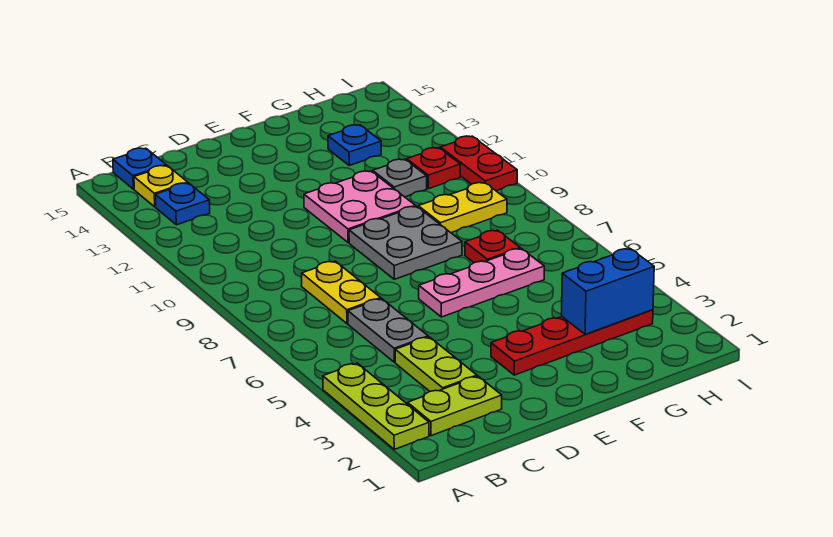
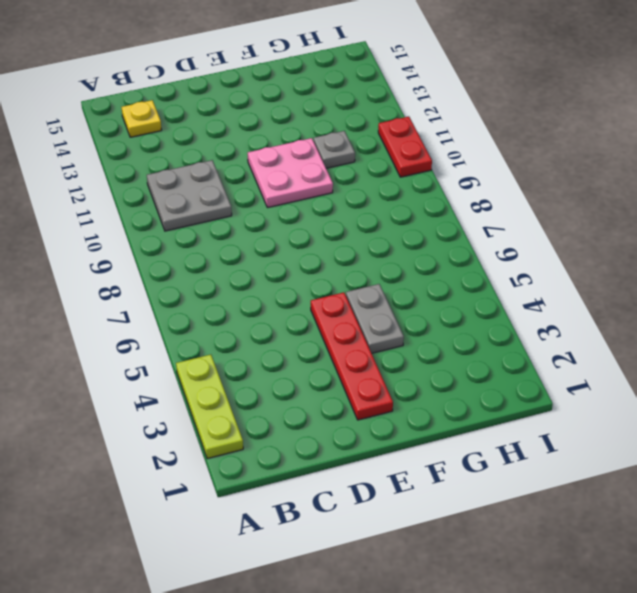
grey plate B10:C11 level 1 -> grey plate E8:F9 level 1
red plate E2:E5 level 1 -> red plate E3:H3 level 1
grey plate F4:F5 level 1 -> grey plate C5:C6 level 1
none -> lime plate B2:C2 level 1
none -> blue plate B13 level 1
none -> blue plate B15 level 1

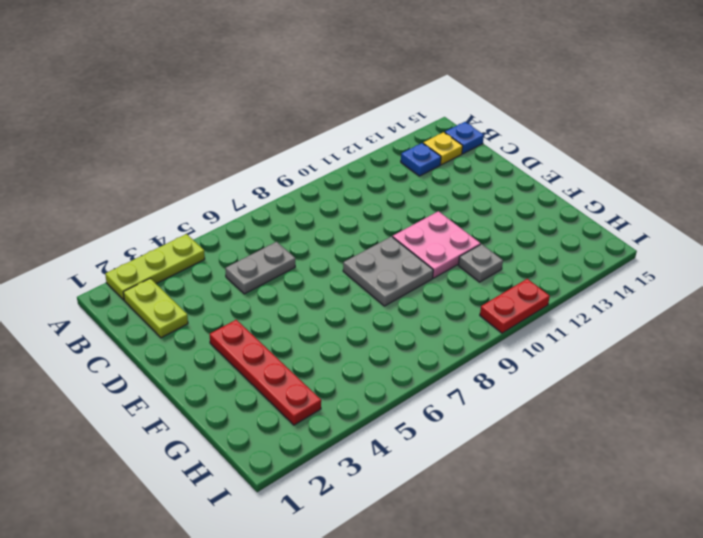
none -> lime plate C3:C4 level 1
none -> yellow plate C7:C8 level 1
none -> pink plate E6:G6 level 1

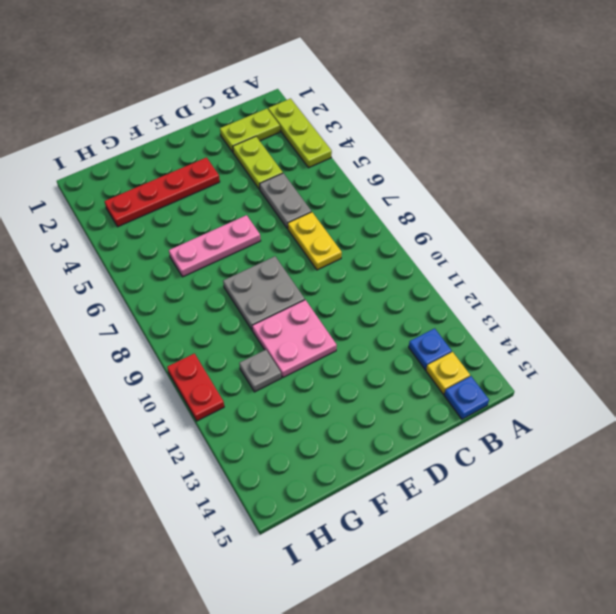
none -> red plate G7 level 1
none -> yellow plate G9:H9 level 1
none -> blue plate G13 level 1

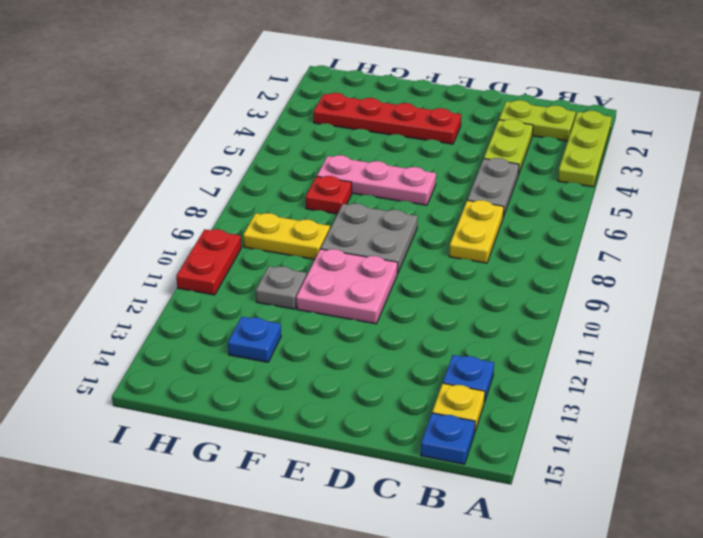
none -> red plate H11 level 1
none -> blue brick G3:H3 level 2

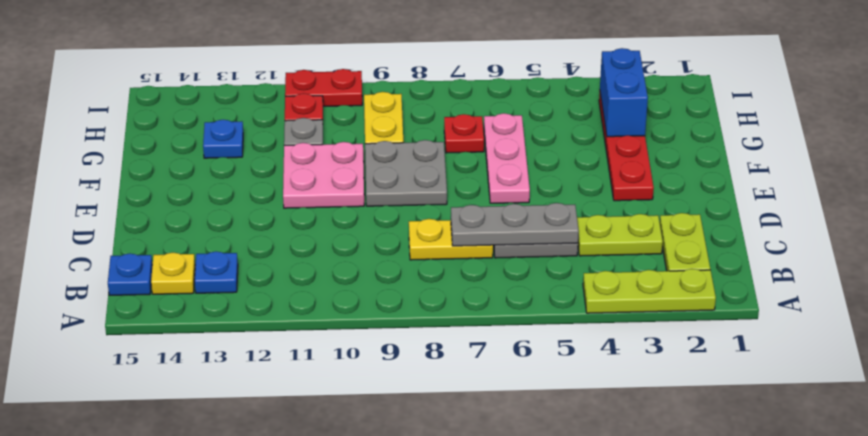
grey plate C5:C7 level 2 -> none

